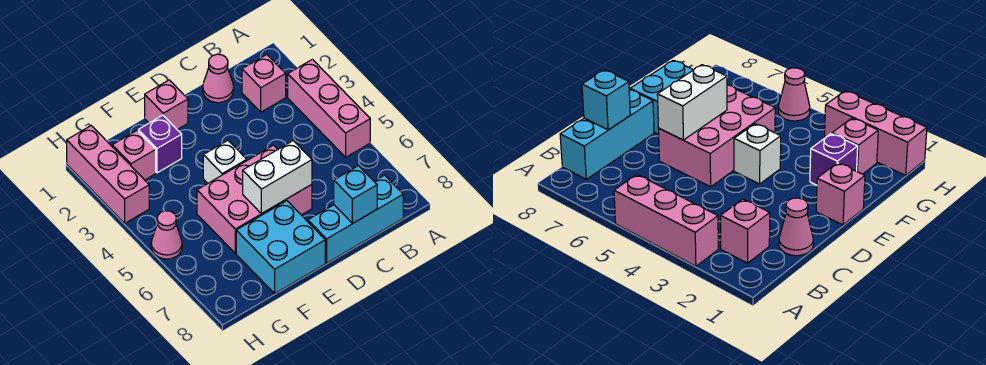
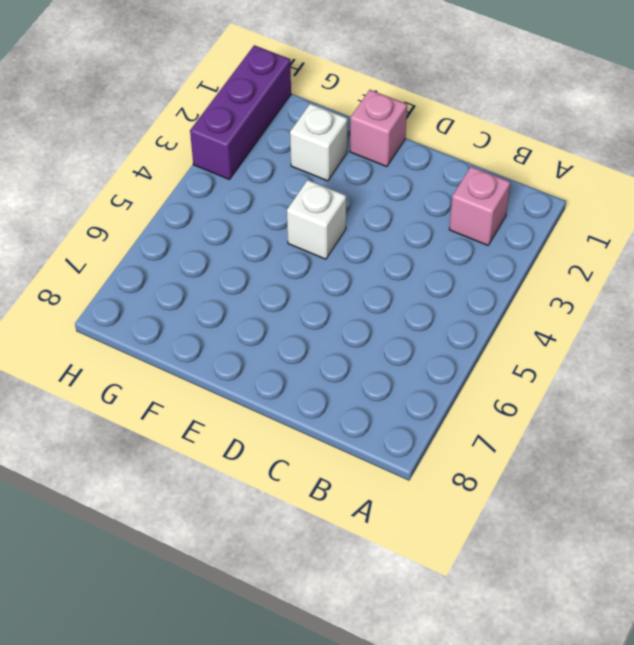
white brick F2 level 1 -> purple brick F2 level 1
purple brick H1:H3 level 1 -> pink brick H1:H3 level 1
none -> pink brick A3:A5 level 1
none -> cyan brick B8:D8 level 1
none -> pink cone C1 level 1

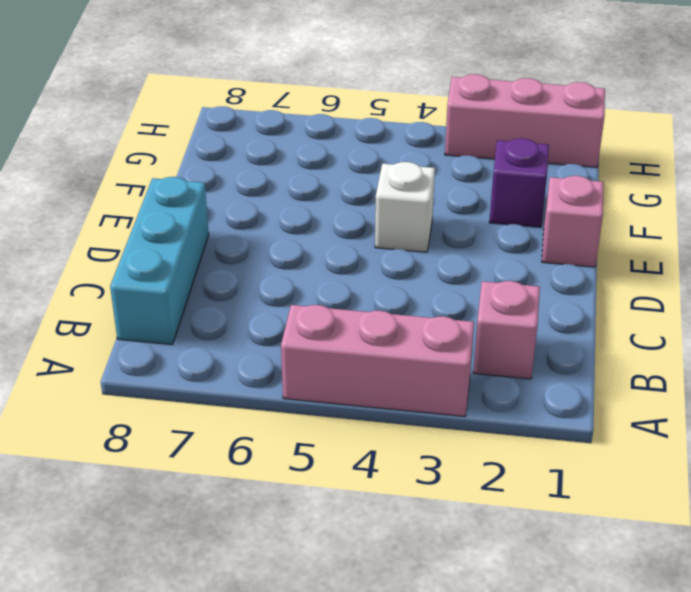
none -> pink cone C1 level 1
none -> pink brick D5:F6 level 1
none -> cyan brick E7:F8 level 1

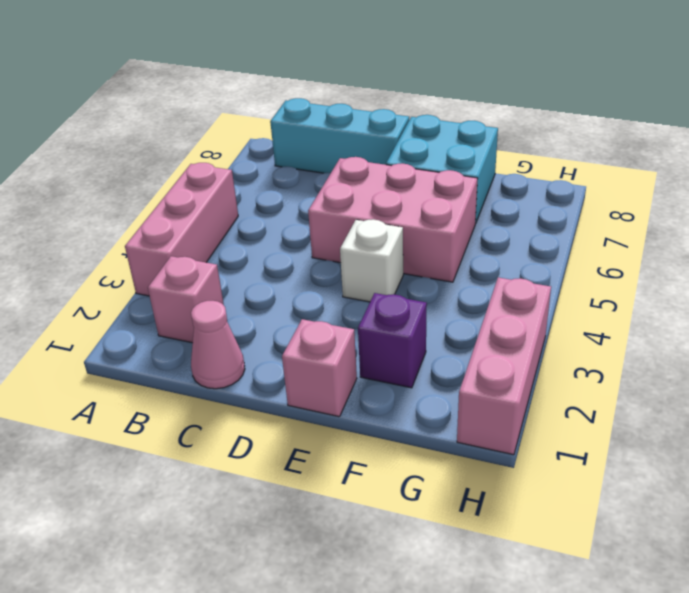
none -> pink brick G2 level 1
none -> pink cone H5 level 1
none -> cyan brick C8 level 2

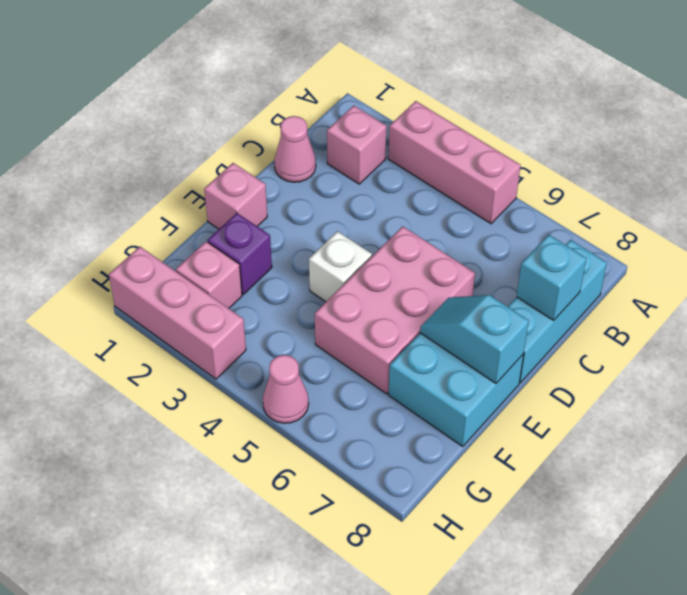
cyan slope E7:E8 level 2 top 8 -> none
none -> white brick D6:E6 level 2

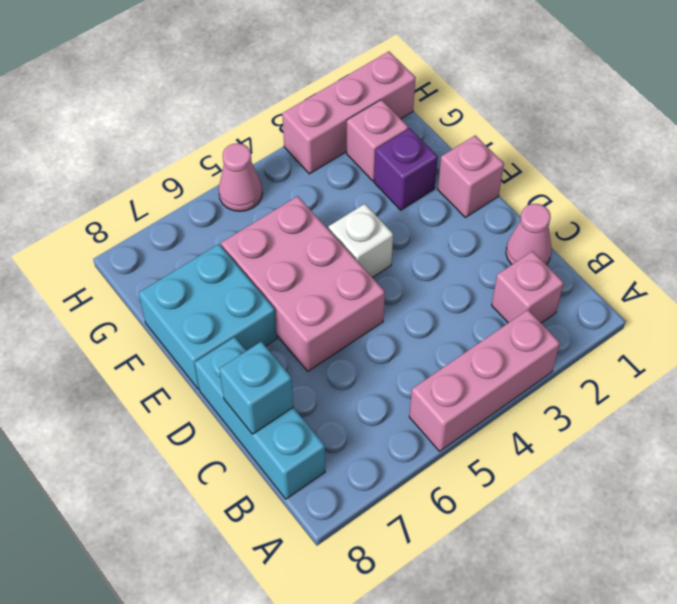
none -> white brick D6:E6 level 2

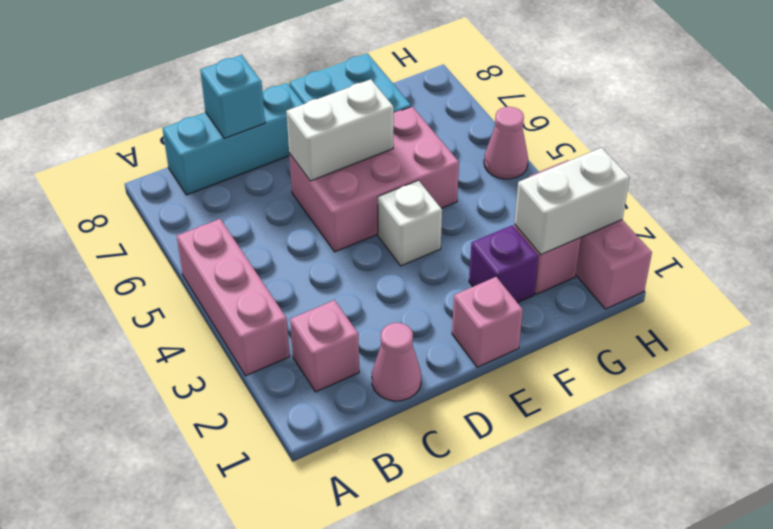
white brick G2:H2 level 2 -> none

